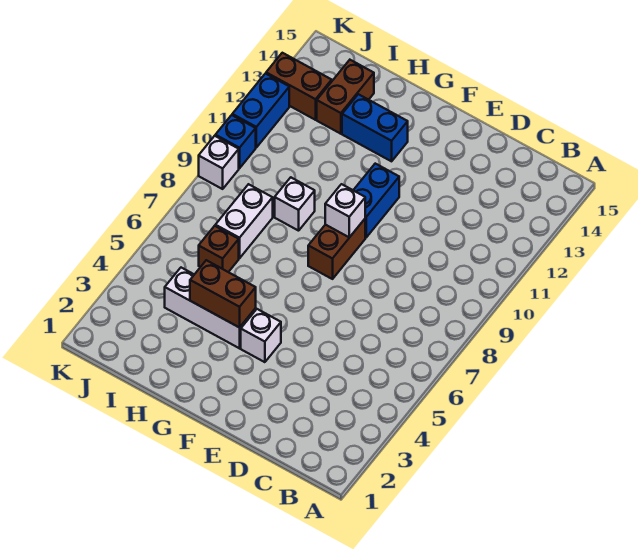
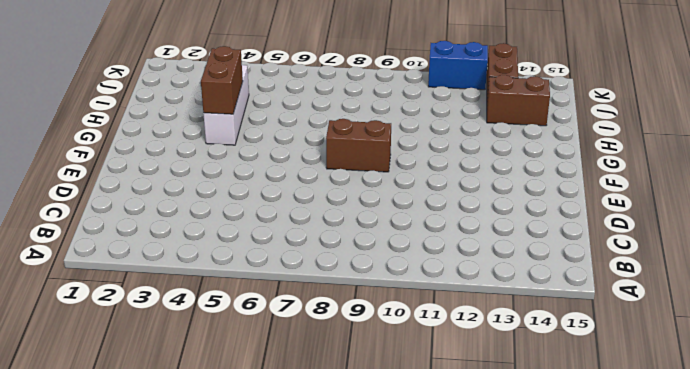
none -> white brick F4 level 1
none -> blue brick F10:F11 level 1
none -> blue brick G13:H13 level 1

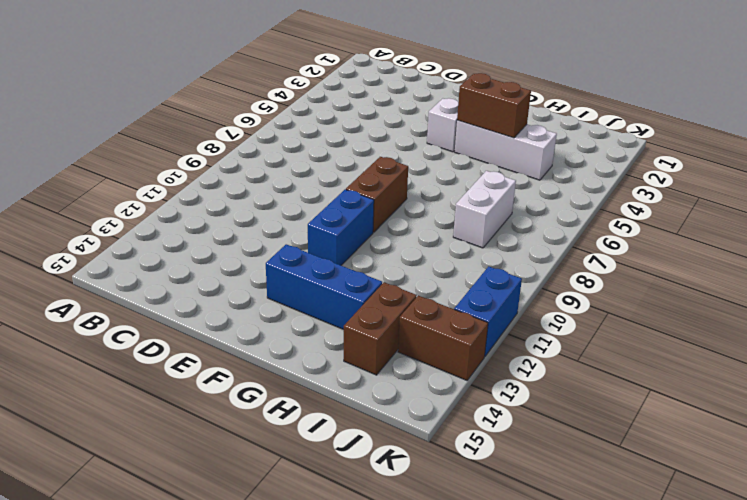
blue brick F13:H13 level 1 -> blue brick G13:H13 level 1
none -> white brick H9 level 1
none -> brown brick I6 level 1
none -> white brick K9 level 1

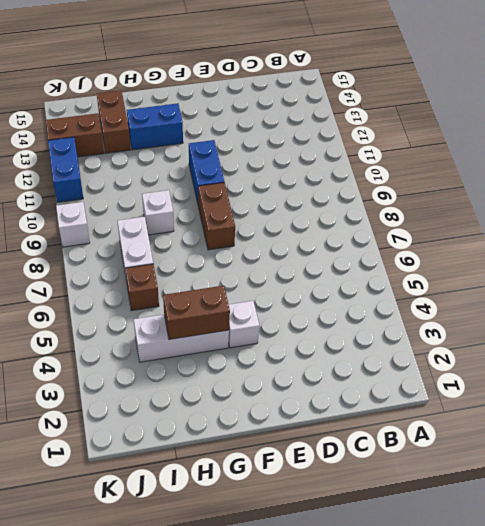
none -> blue brick K10 level 1
none -> white brick F9 level 2

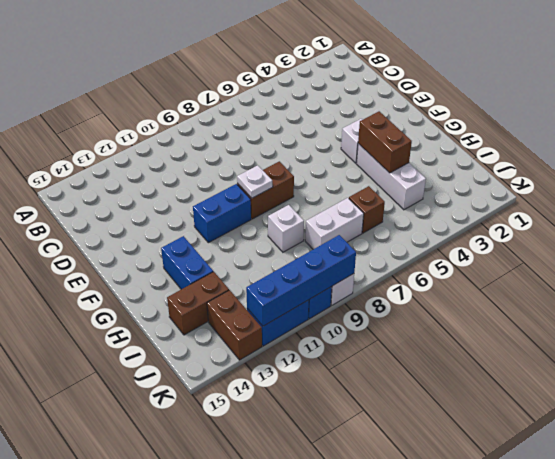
white plate F9 level 2 -> white brick F9 level 2
blue brick K9:K12 level 2 -> none

